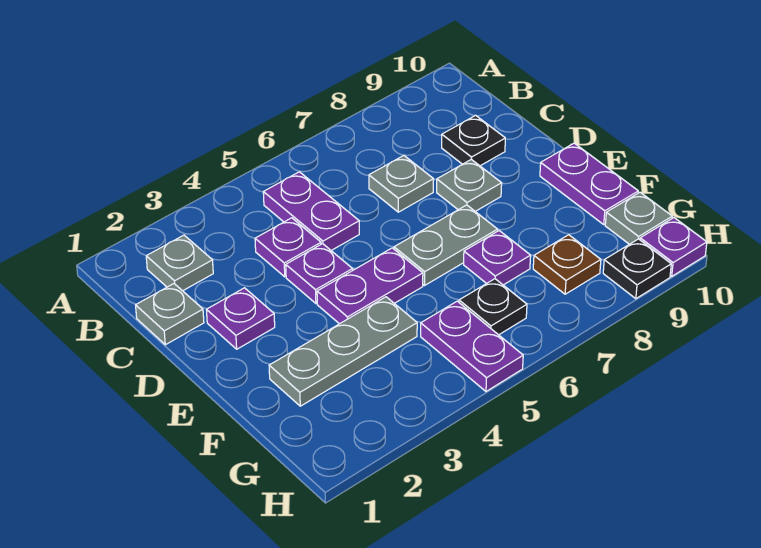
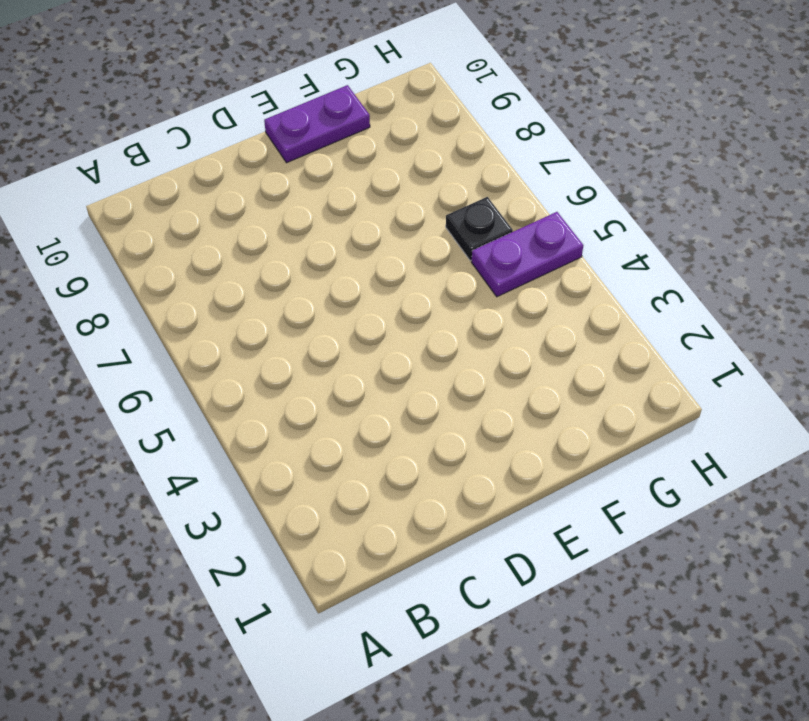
none -> grey plate B2 level 1
none -> purple plate B5:C5 level 1
none -> grey plate C1 level 1

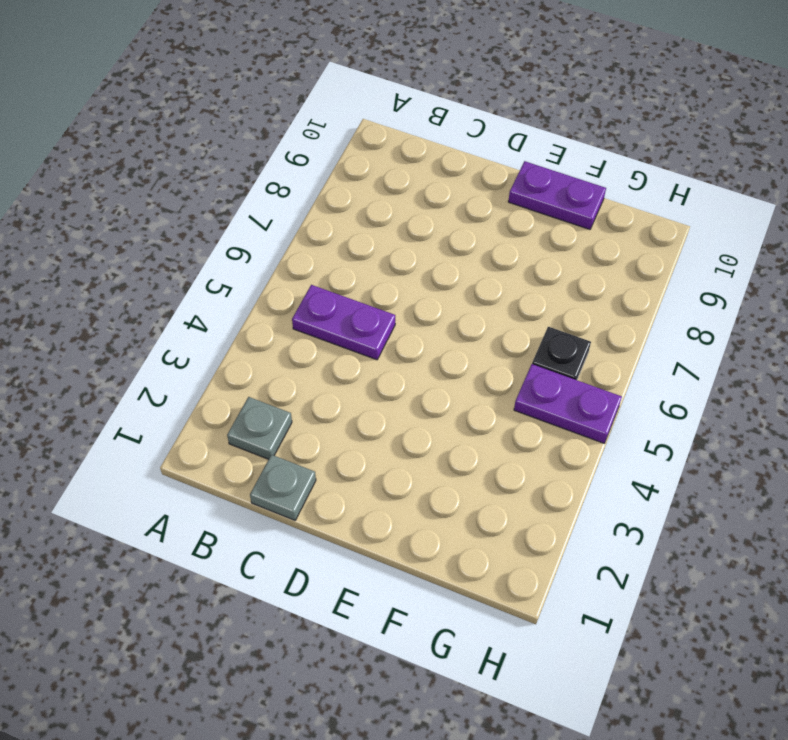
none -> purple plate C4 level 1
none -> grey plate C7 level 1
none -> black plate C9 level 1

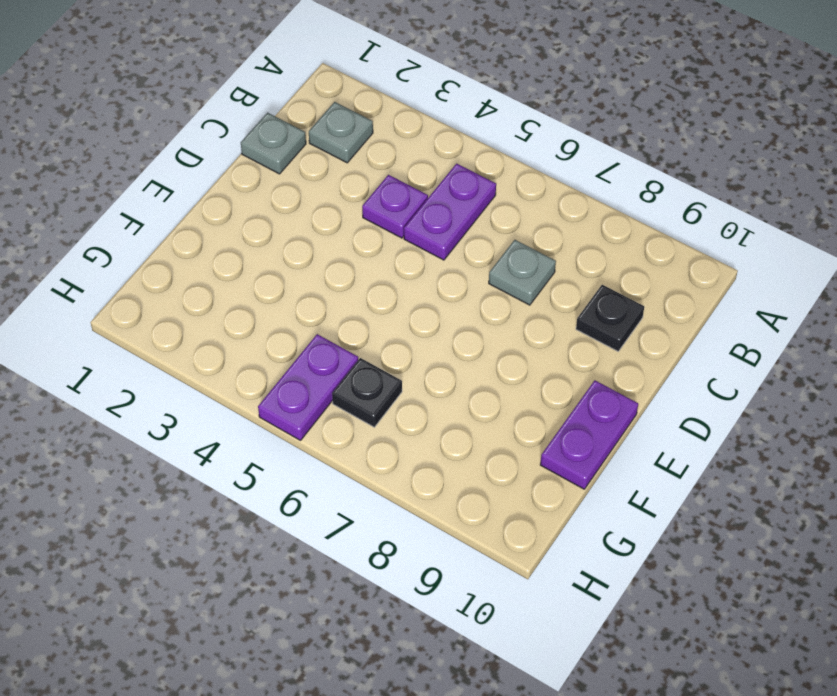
none -> purple plate D2 level 1
none -> purple plate D4 level 1
none -> grey plate D8 level 1

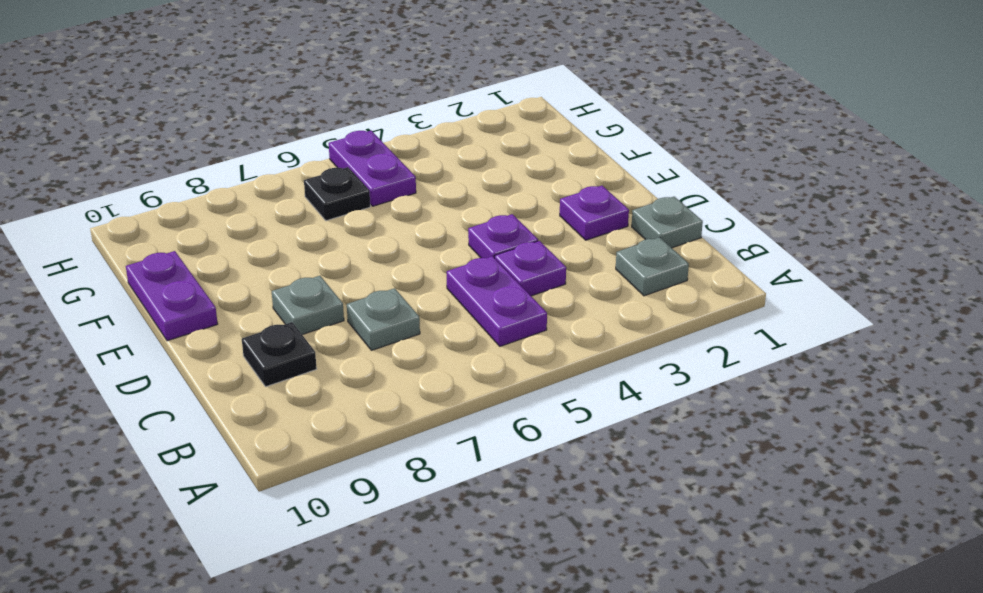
none -> purple plate E4:E5 level 1
none -> grey plate E6:E7 level 1
none -> grey plate F2:F4 level 1

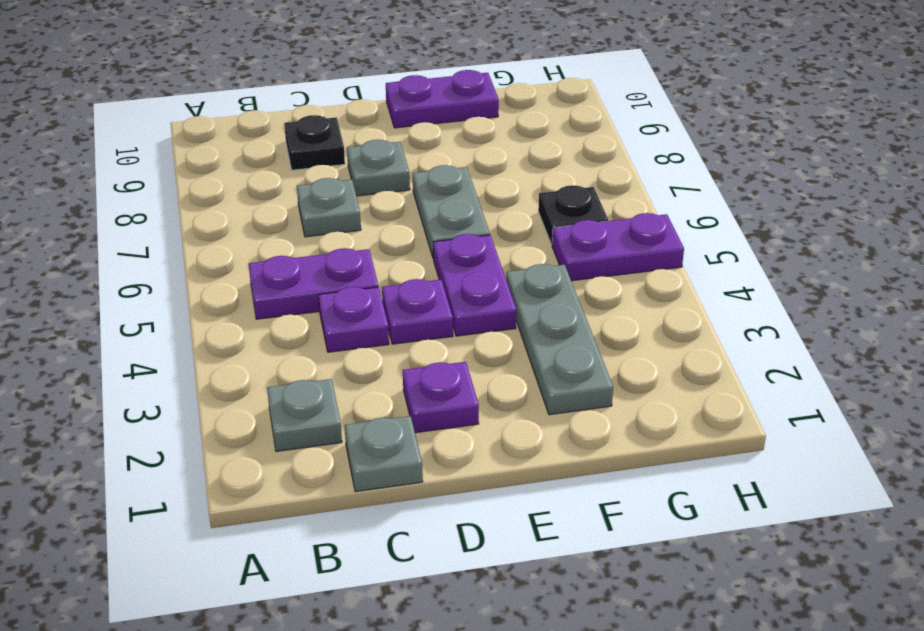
none -> purple plate F7 level 1
none -> brown plate G8 level 1
none -> grey plate G10 level 1

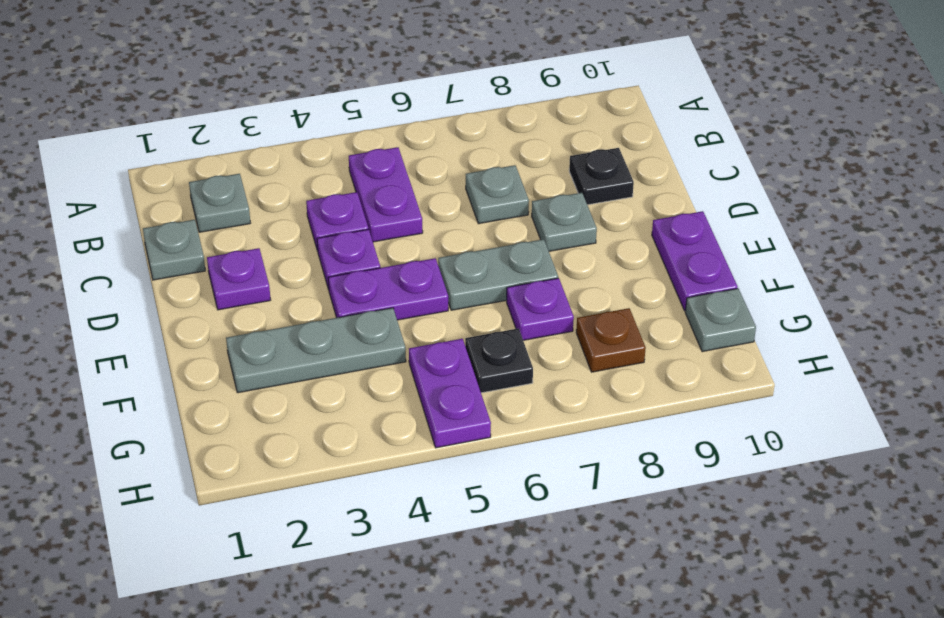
none -> black plate H9 level 1
none -> purple plate H10 level 1

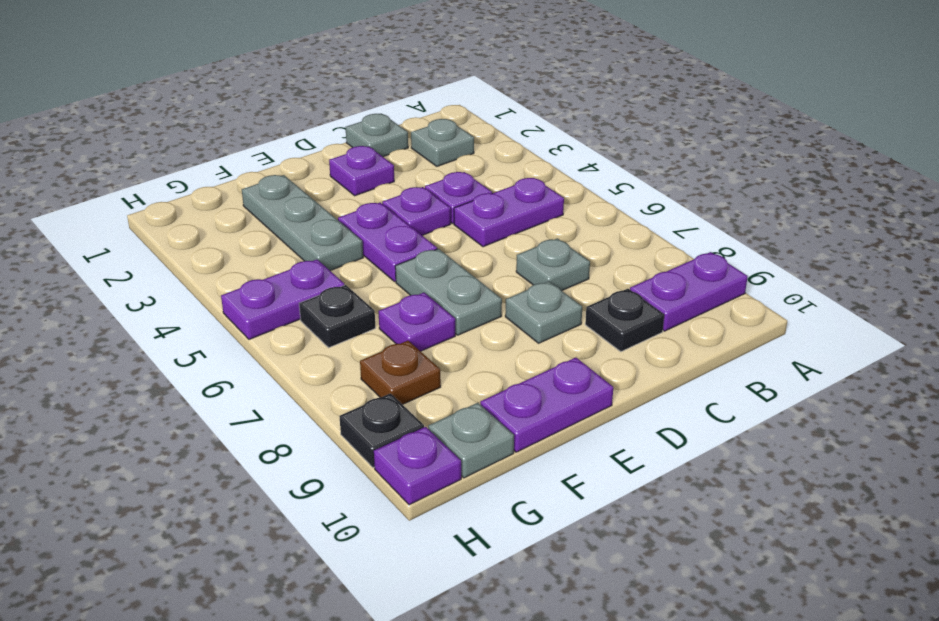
purple plate A9:B9 level 1 -> none

